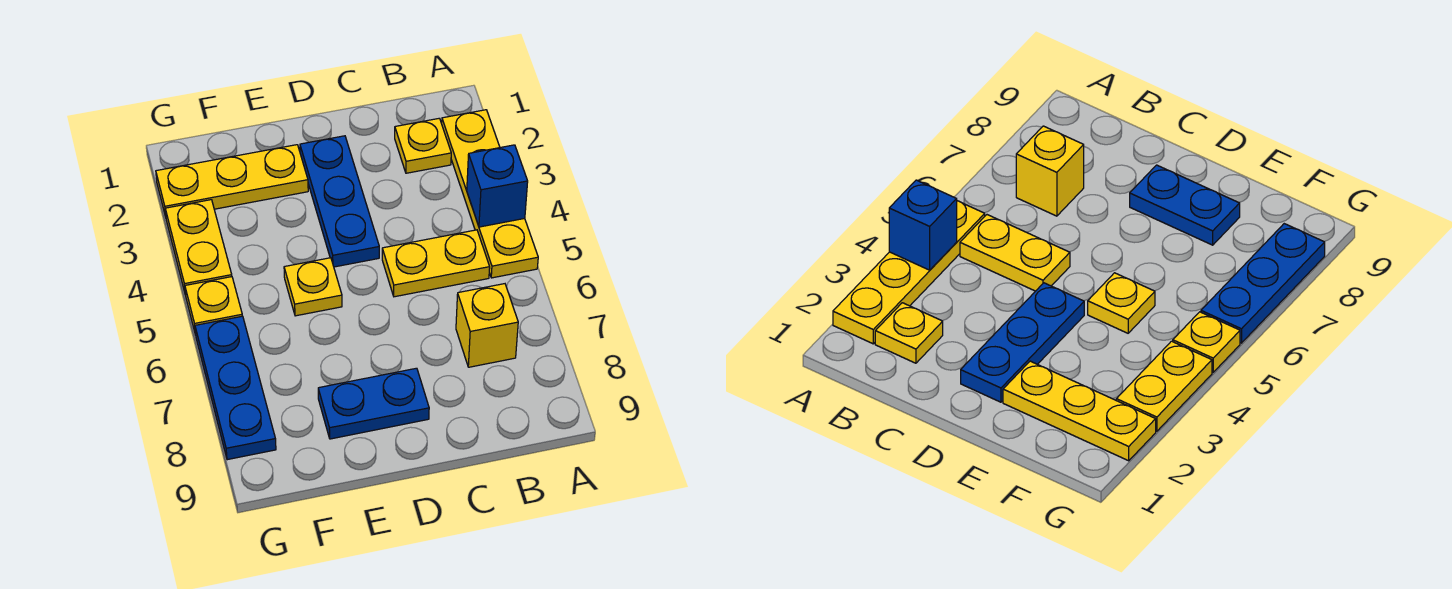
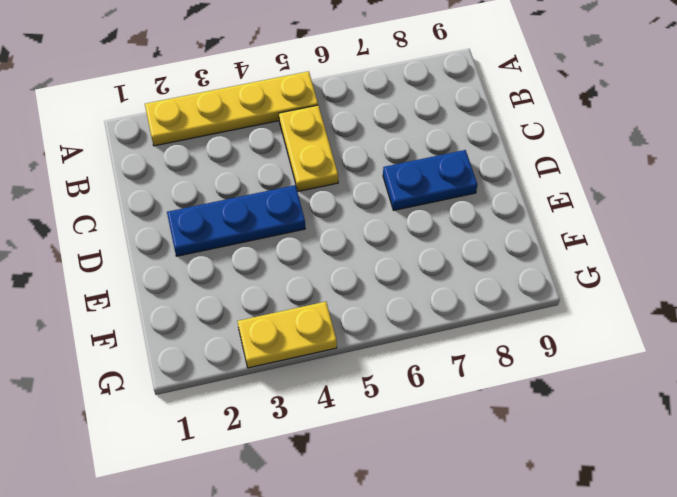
blue plate D7:D8 level 1 -> blue plate D8:E8 level 1
none -> yellow plate B2 level 1
none -> yellow brick B7 level 1
none -> yellow plate E2:G2 level 1

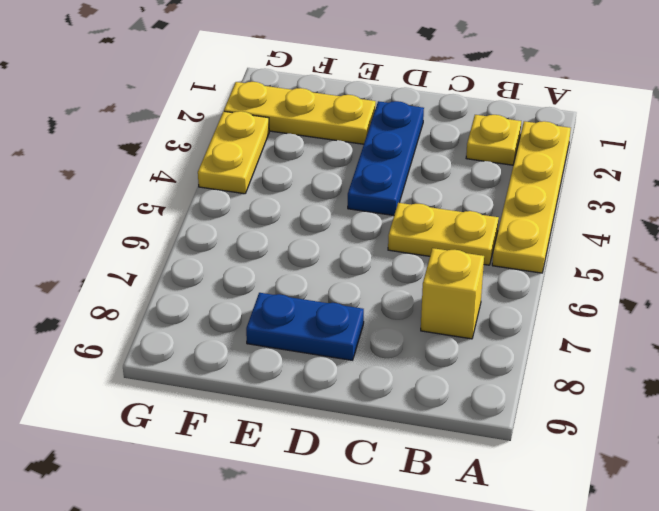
none -> yellow plate E5 level 1
none -> yellow plate G5 level 1
none -> blue plate G6:G8 level 1

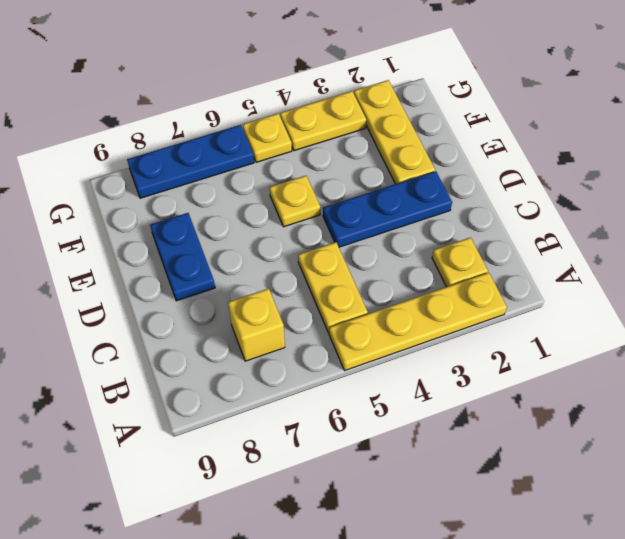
none -> blue brick A4 level 2

